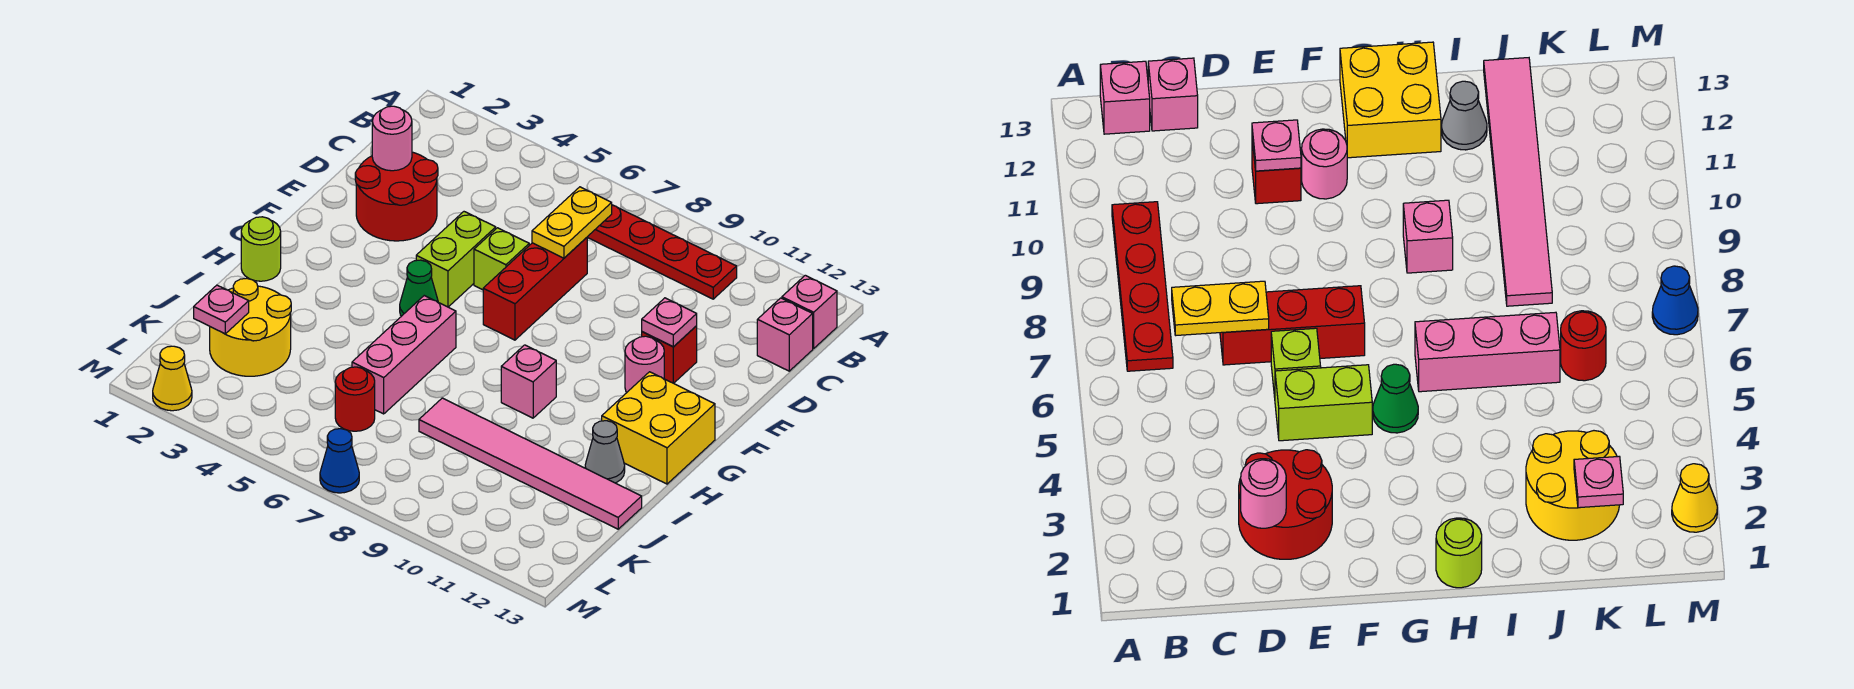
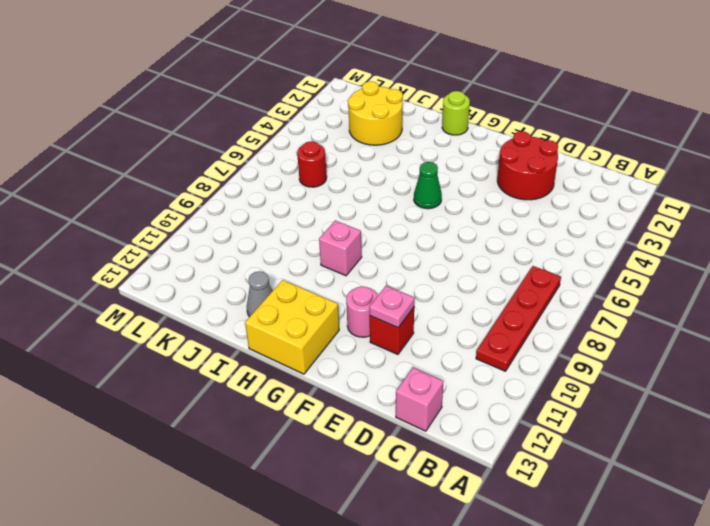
none -> pink brick B13 level 1
none -> red brick D7:F7 level 1
none -> lime brick E5:F5 level 1

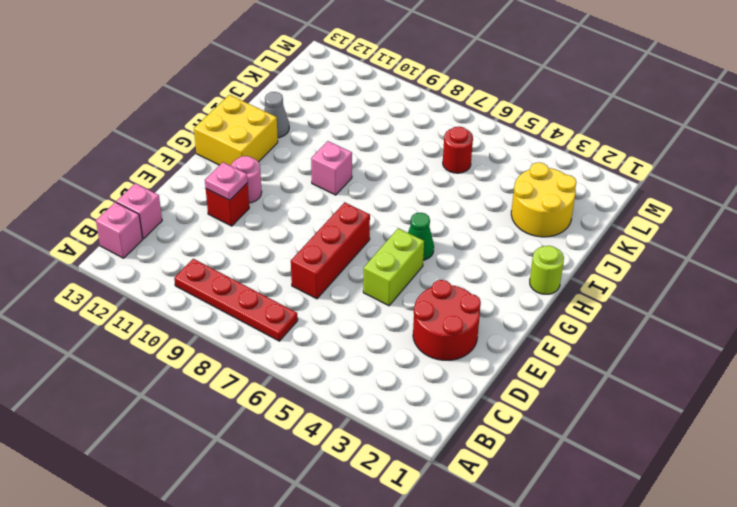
none -> lime brick E6 level 1
none -> pink brick H6:J6 level 1
none -> pink tile J8:J13 level 1

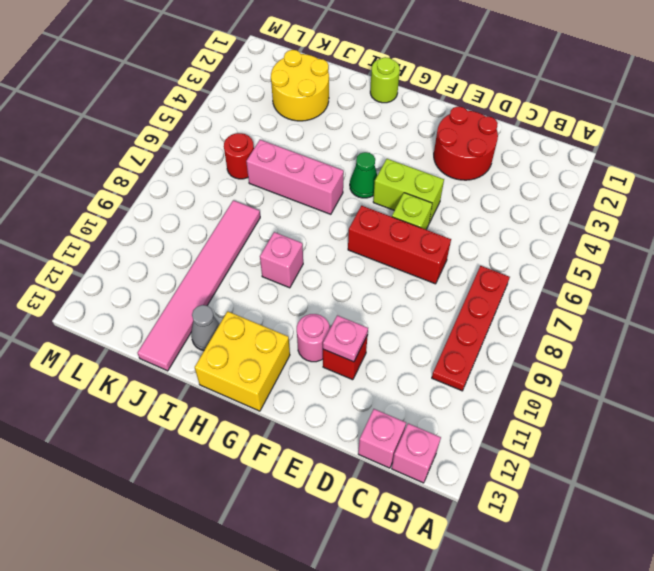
none -> yellow cone M2 level 1
none -> blue cone M7 level 1
none -> yellow plate C7:D7 level 2

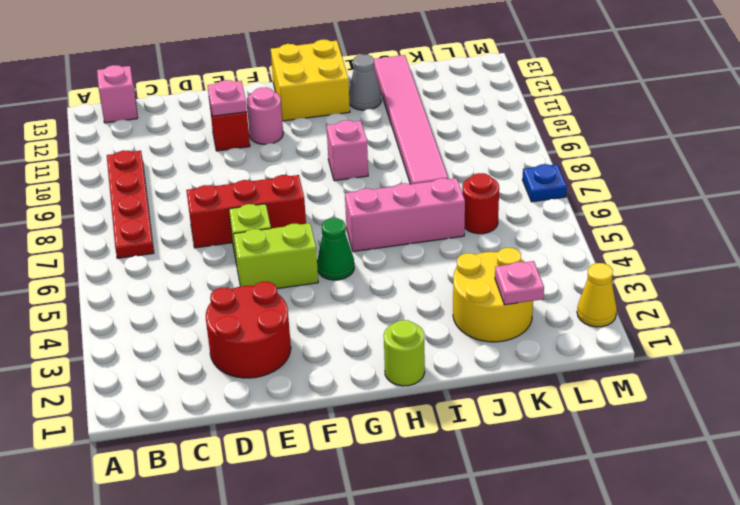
blue plate M7 level 1 -> blue cone M7 level 1
none -> pink brick C13 level 1
none -> yellow plate C7:D7 level 2
none -> pink round brick D2 level 2

